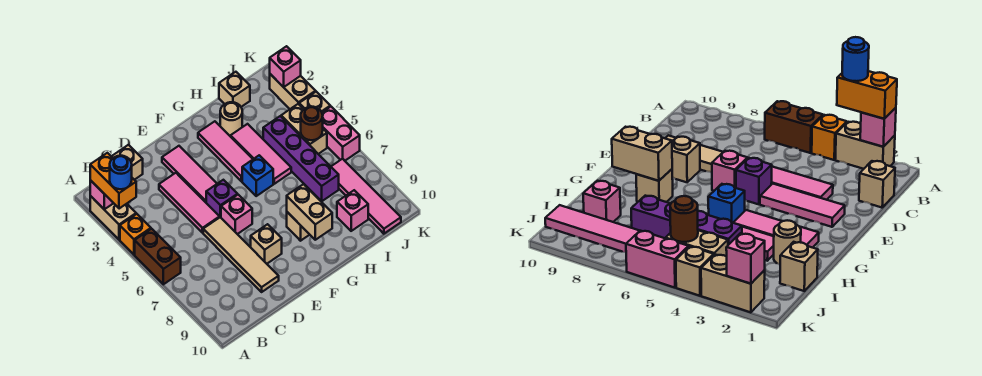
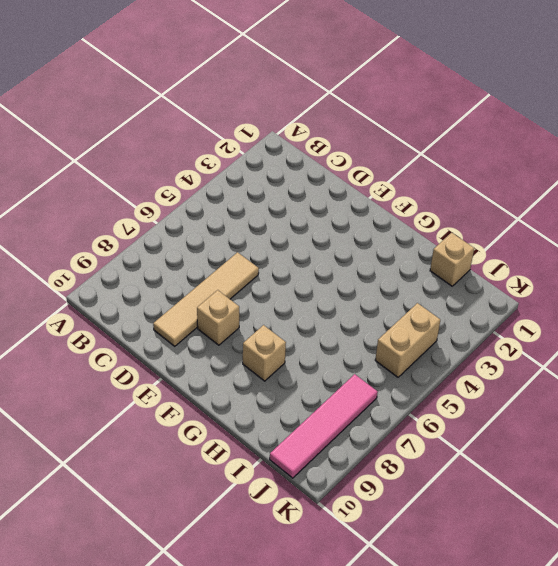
none -> tan brick A2:A3 level 1
none -> orange brick A4 level 1
none -> brown brick A5:A6 level 1

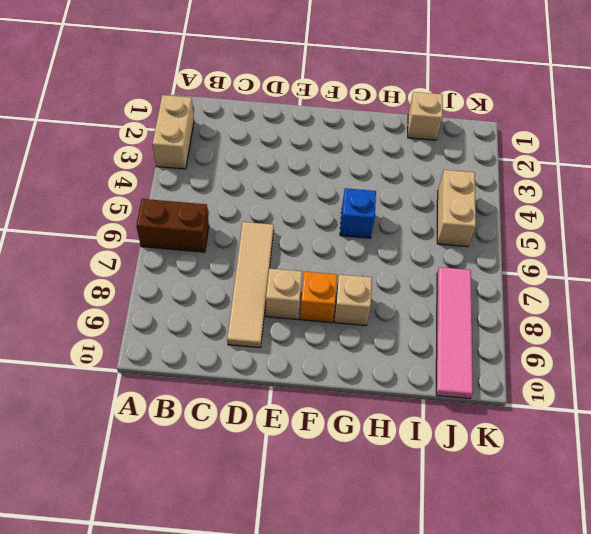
brown brick A6:B6 level 1 -> brown brick A5:A6 level 1
orange brick F8 level 1 -> orange brick A4 level 1
none -> tan brick C1 level 1
none -> pink tile D3:D5 level 1
none -> pink tile E2:E4 level 1

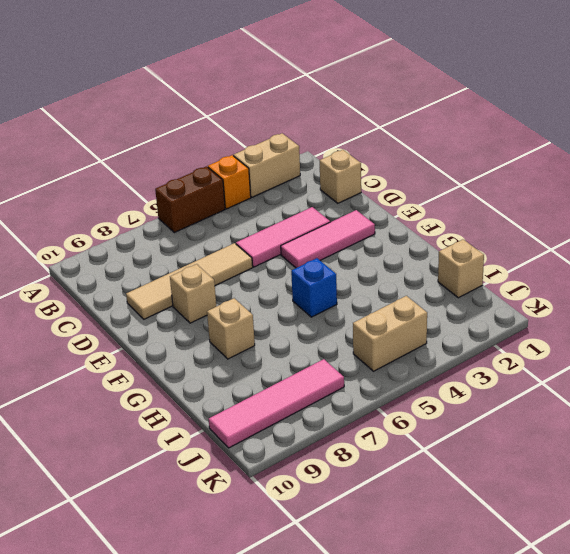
none -> purple brick E5 level 1
none -> pink brick E6 level 1
none -> pink tile G2:G4 level 1

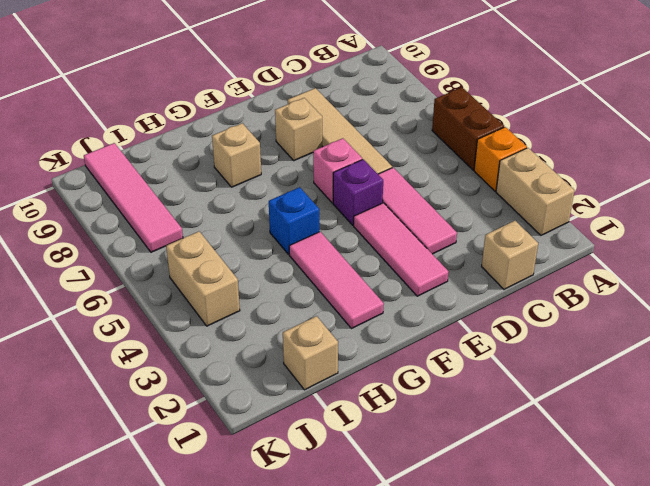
none -> tan round brick H2 level 1
none -> pink tile H3:H5 level 1
none -> purple brick I4:I7 level 1

